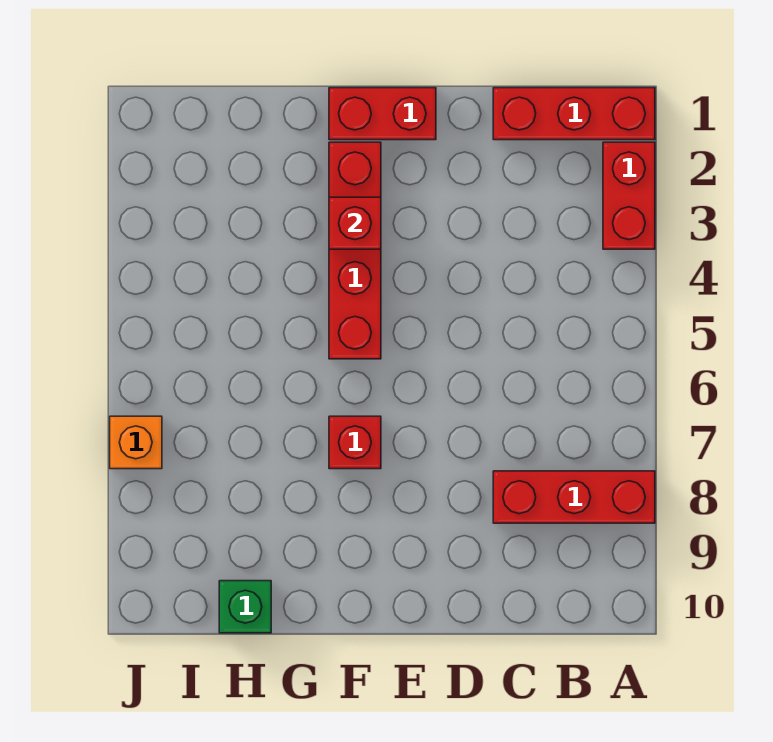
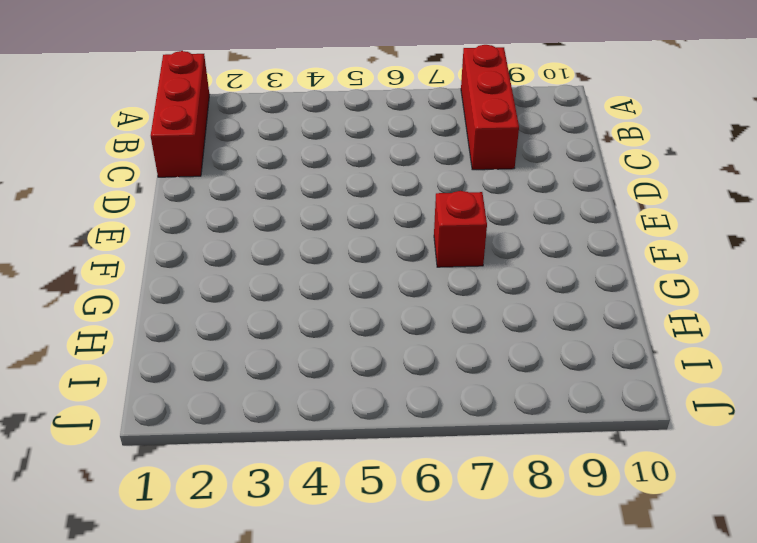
none -> red brick A2:A3 level 1
none -> red brick E1:F1 level 1

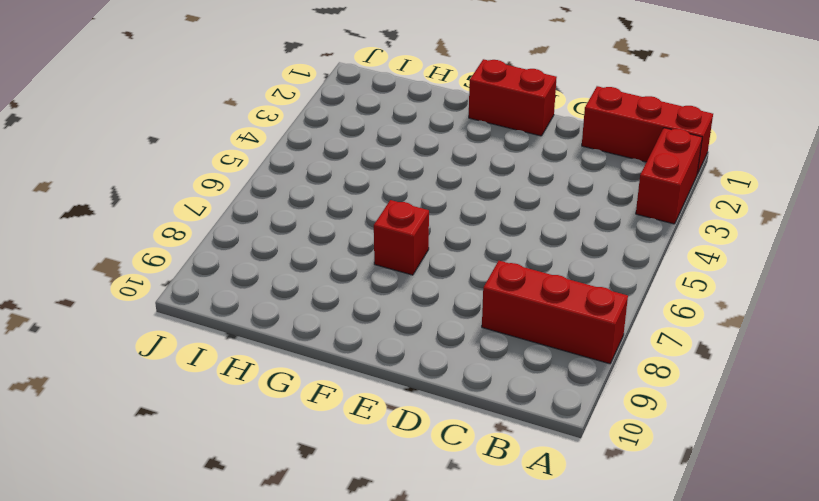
none -> red brick F2:F5 level 1
none -> green brick H10 level 1

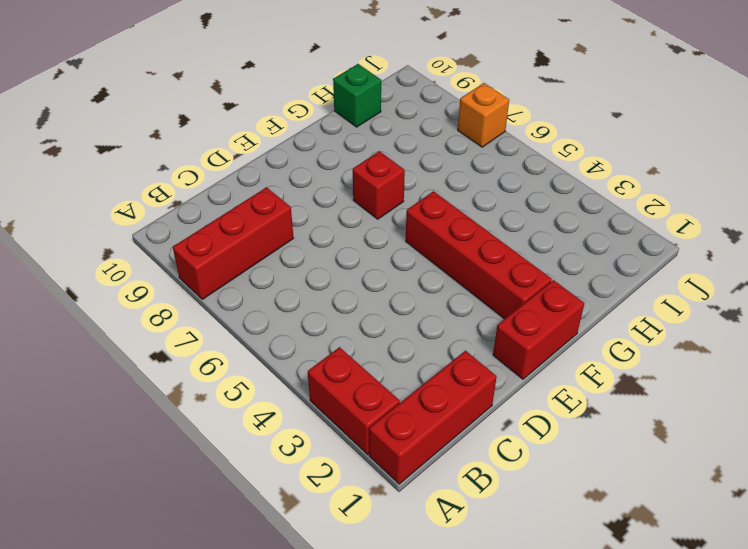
none -> red brick F3 level 2

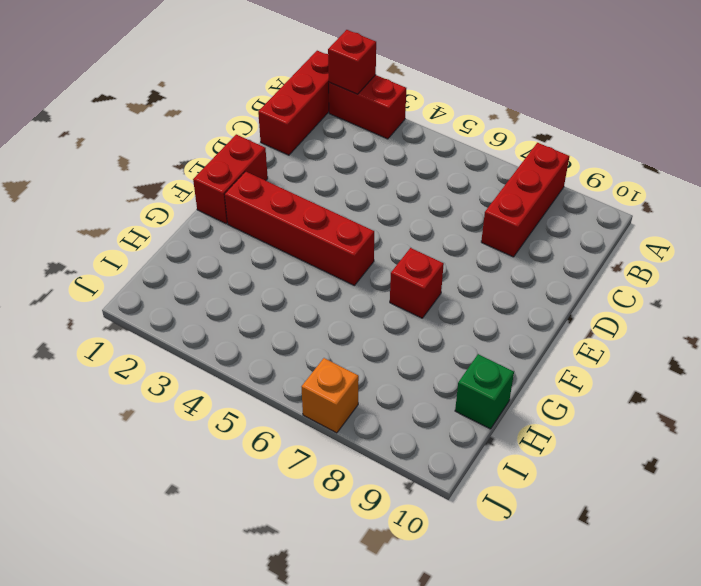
red brick A2 level 2 -> red brick F3 level 2

